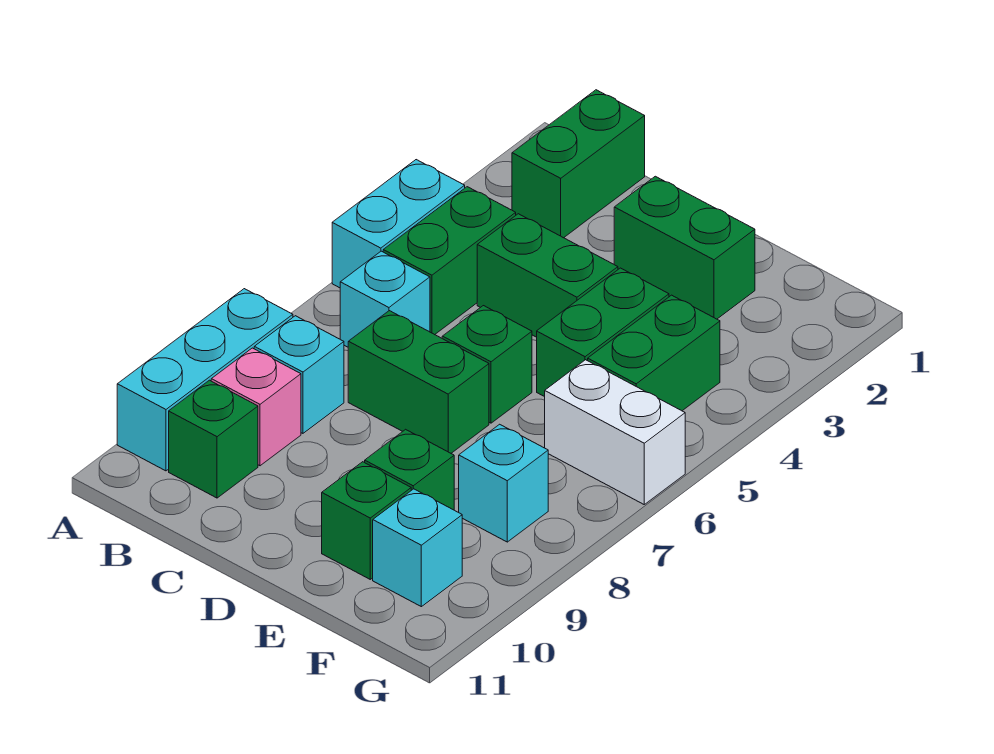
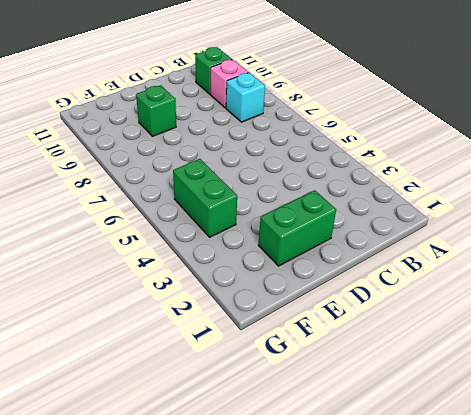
none -> cyan brick A4:A5 level 1
none -> cyan brick A8:A10 level 1
none -> green brick B1:B2 level 1

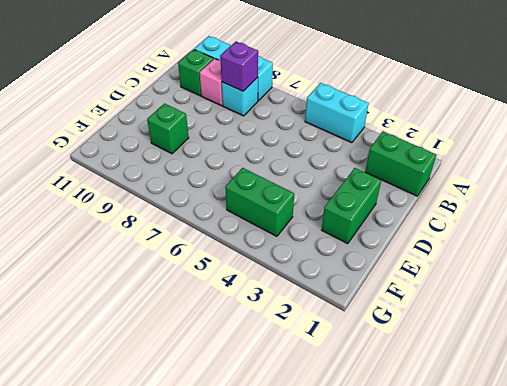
purple brick B8 level 2 -> none
none -> green brick B4:B5 level 1
none -> cyan brick B6 level 1
none -> green brick C4:D4 level 1

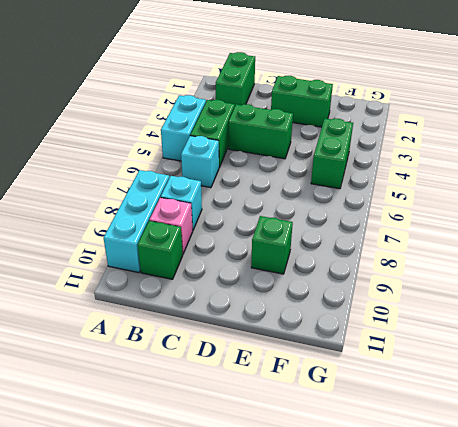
none -> green brick C7:D7 level 1
none -> green brick D6 level 1
none -> green brick E4:E5 level 1

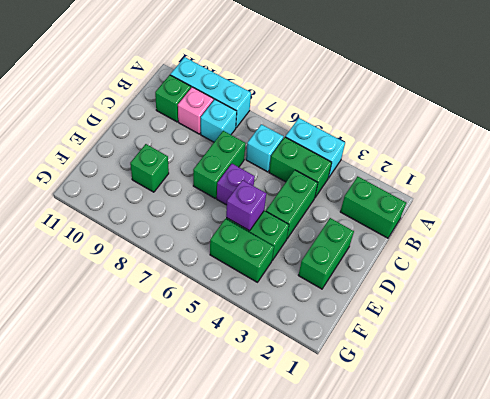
purple brick D6 level 1 -> green brick D6 level 1
purple brick E5 level 2 -> none
none -> green brick E10 level 1
none -> white brick F6:G6 level 1
none -> cyan brick F8 level 1

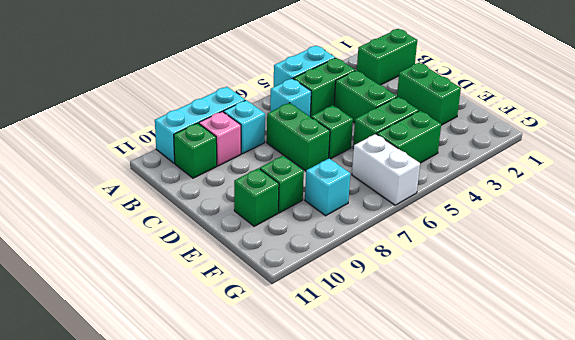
none -> cyan brick F10 level 1

